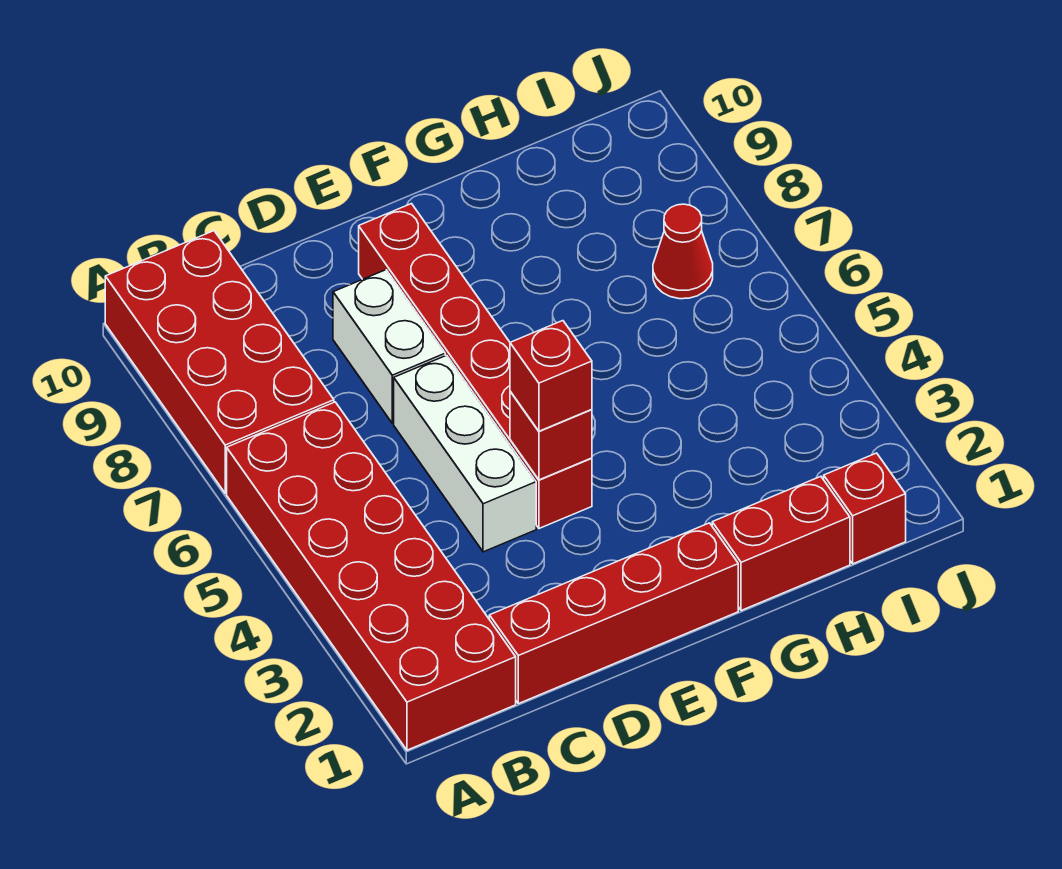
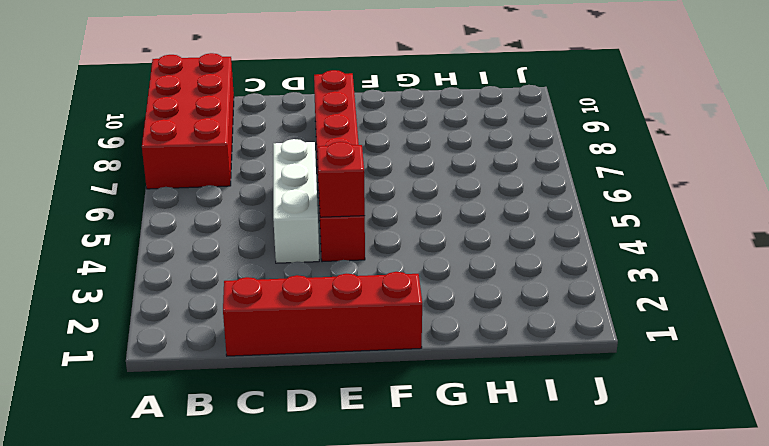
none -> red brick A1:B6 level 1
none -> white brick D7:D8 level 1

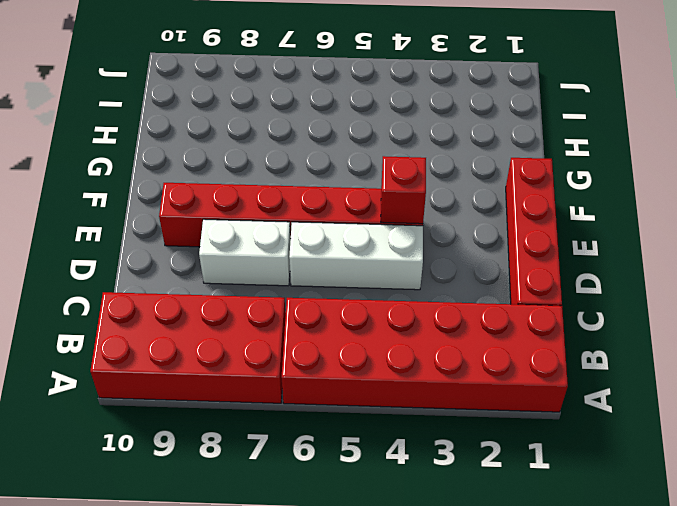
none -> red brick G1:H1 level 1
none -> red brick I1 level 1

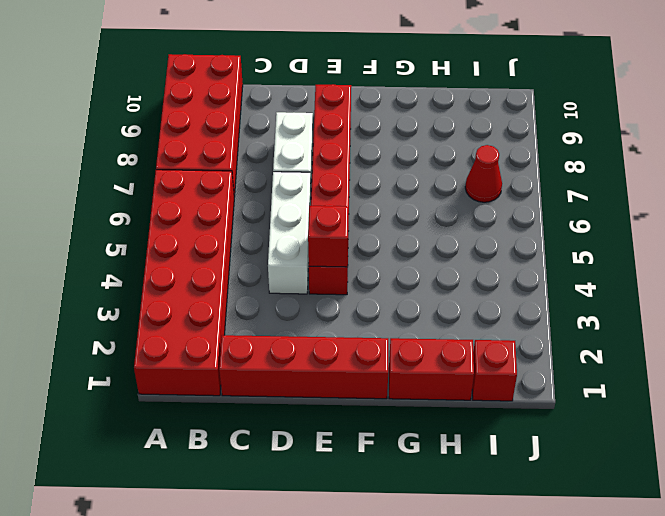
none -> red brick E4 level 3

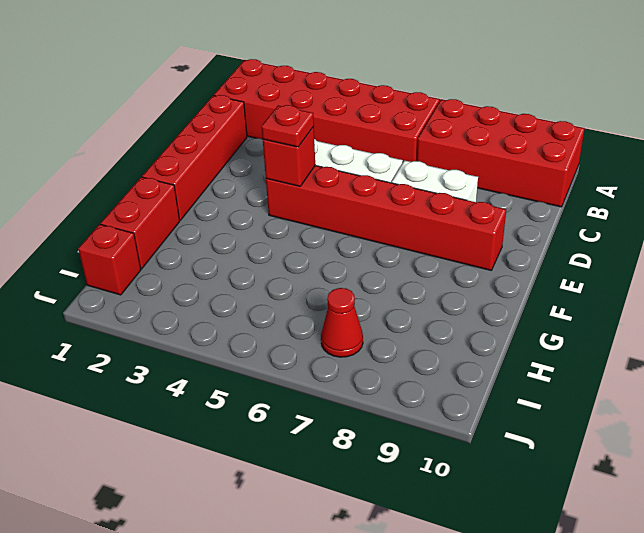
red plate E4 level 3 -> red brick E4 level 3

